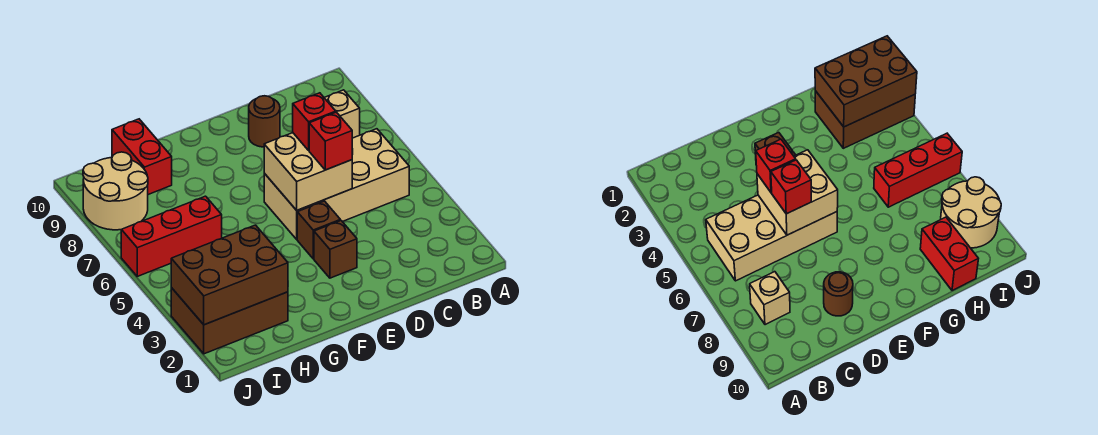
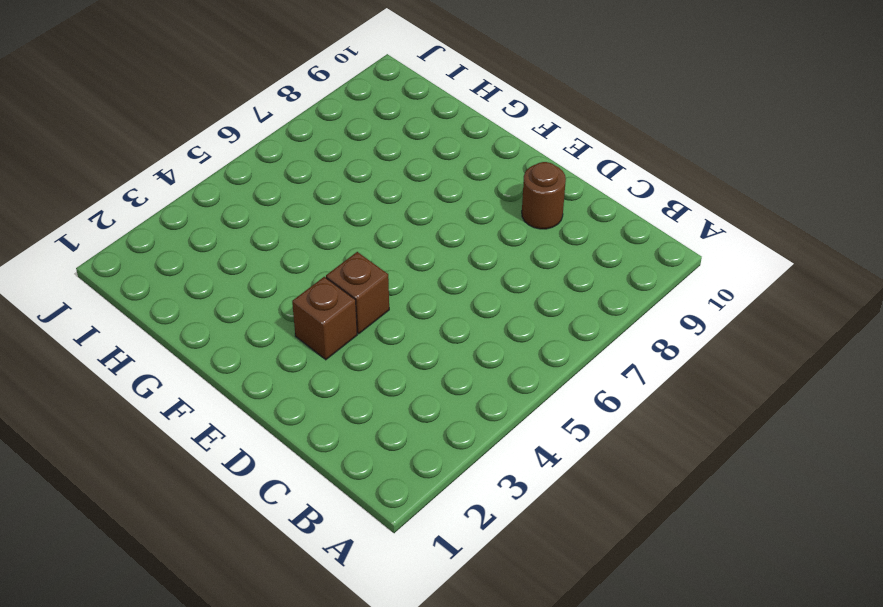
none -> tan brick B5:E6 level 1
none -> tan brick B8 level 1
none -> brown brick H2:J3 level 1

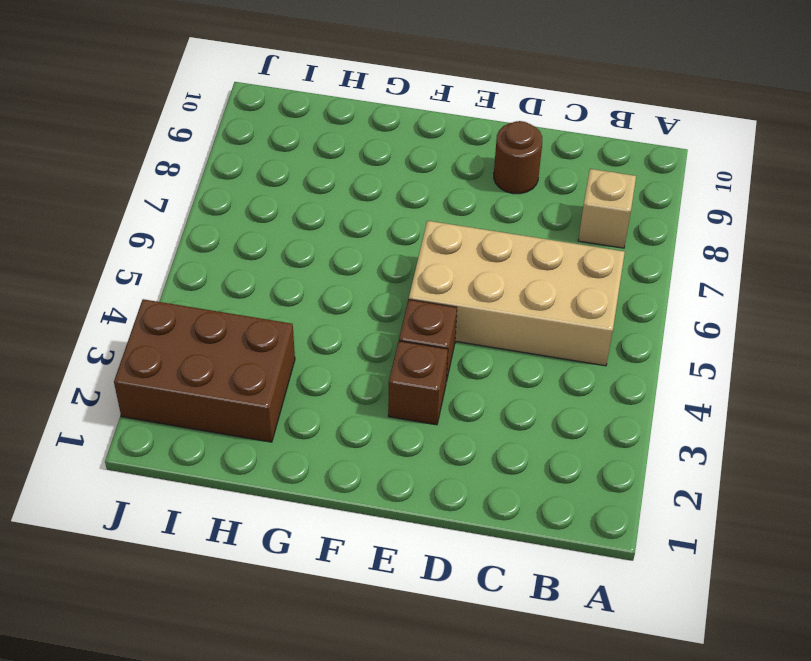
none -> red brick H6:J6 level 1
none -> red brick H9:H10 level 1
none -> tan round brick I8:J9 level 1

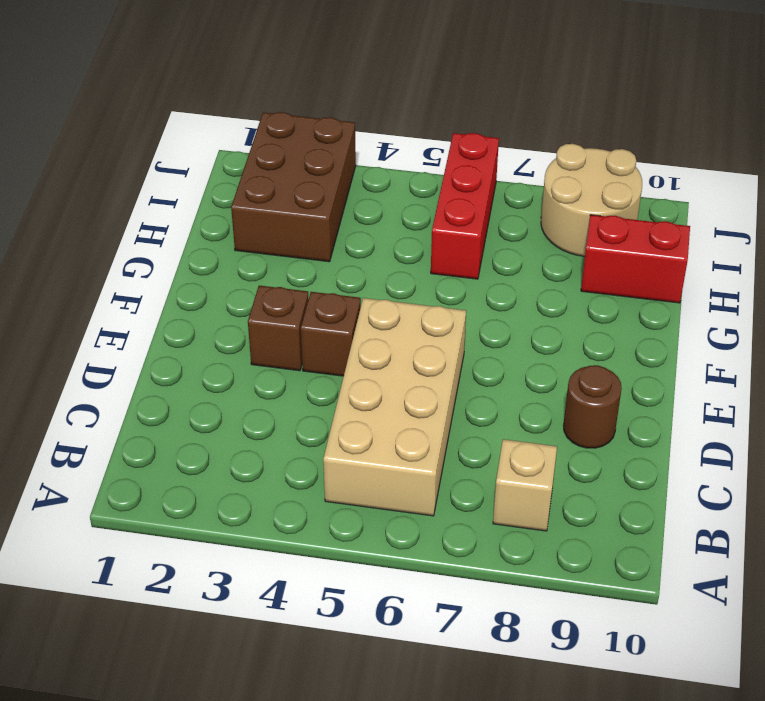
none -> tan brick D5:E6 level 2
none -> brown brick H2:J3 level 2
none -> red brick D5 level 3

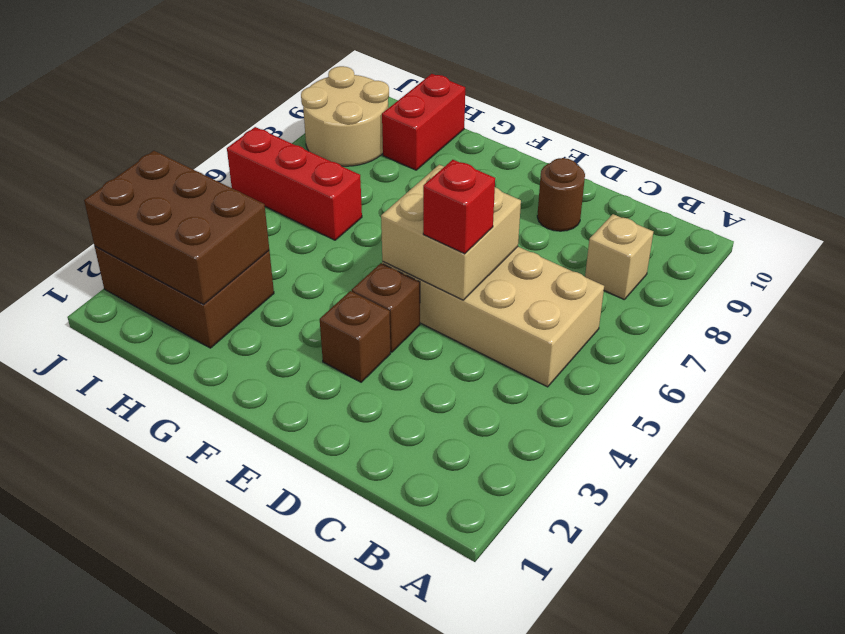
none -> red brick D6 level 3

